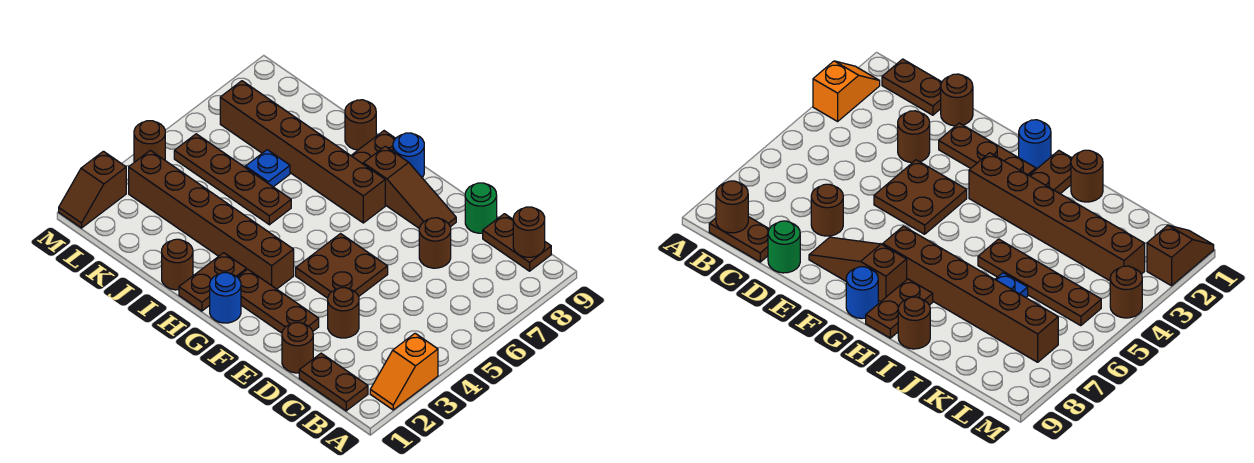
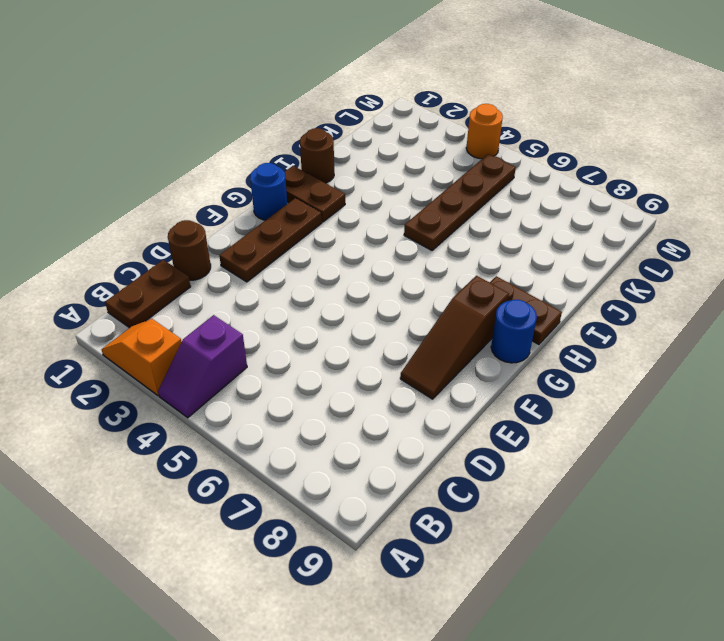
purple slope A4:B4 level 1 top B -> none
orange round brick M4 level 1 -> brown round brick M4 level 1
none -> brown plate B9:C9 level 1
none -> brown round brick D3 level 1
none -> brown round brick D7 level 1

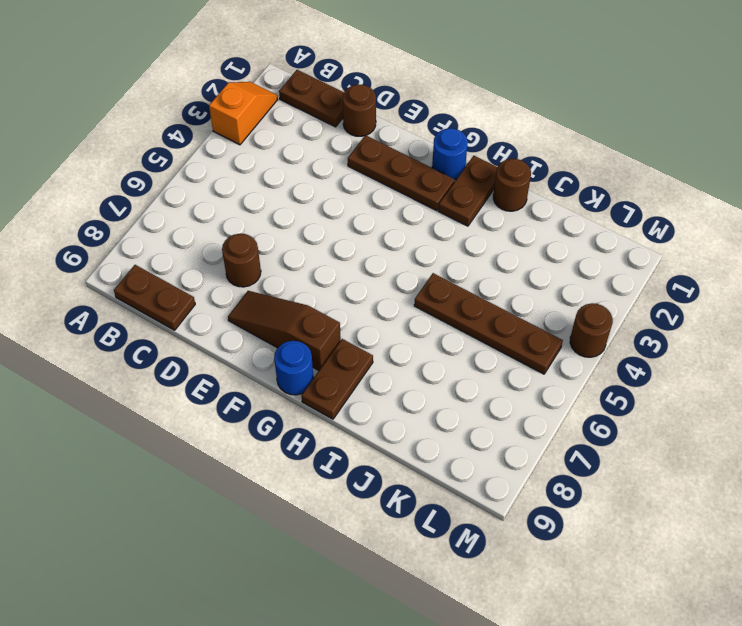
none -> brown round brick D3 level 1
none -> green round brick D9 level 1
none -> brown plate E4:F5 level 1

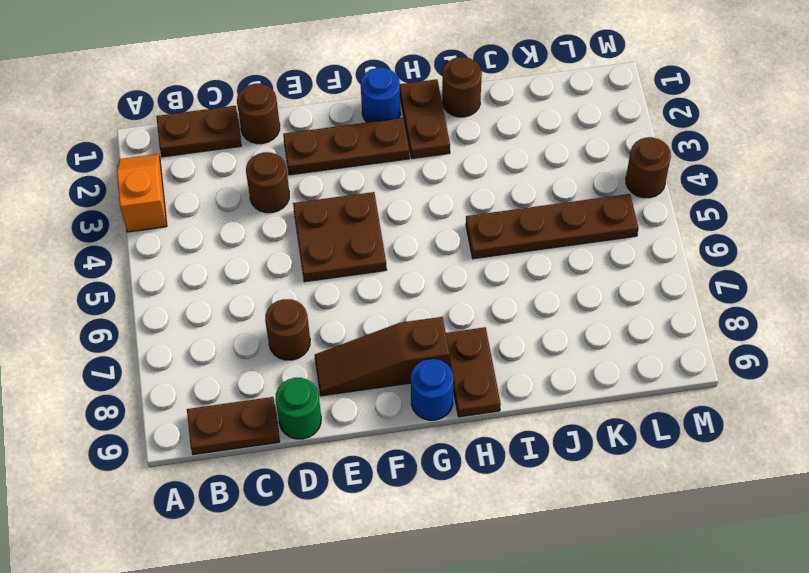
none -> brown brick G3:L3 level 1
none -> brown brick G7:L7 level 1
none -> brown round brick I9 level 1

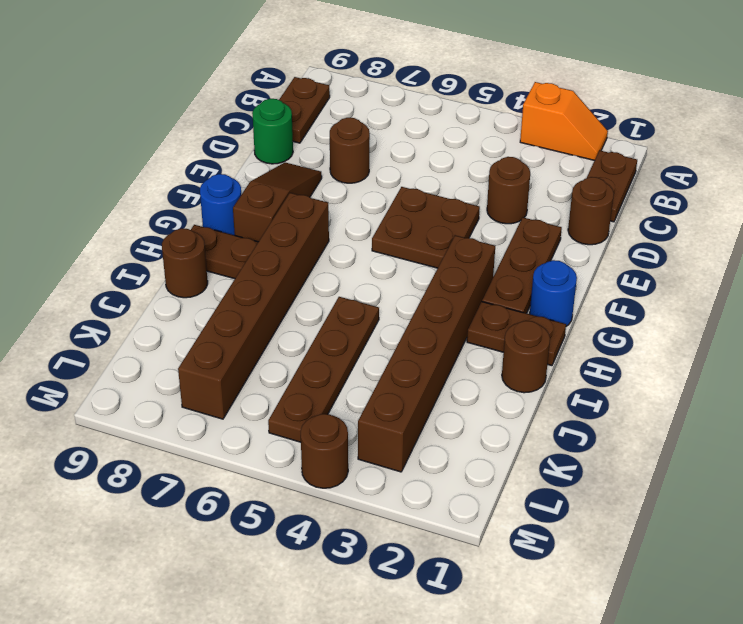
none -> blue plate J6 level 1
none -> brown slope M1:M2 level 1 top 2
none -> brown round brick B9 level 2

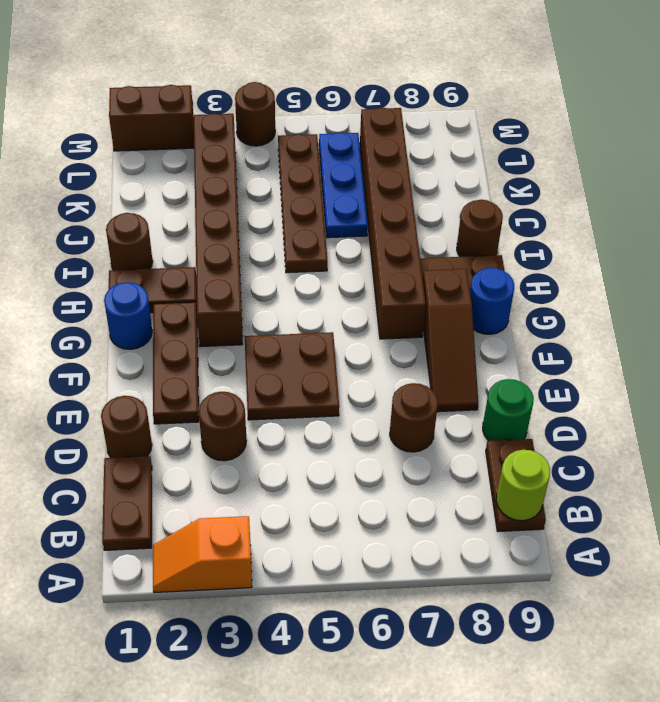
lime round brick B9 level 2 -> brown round brick B9 level 2
blue plate J6:L6 level 1 -> blue plate J6 level 1
brown brick M1:M2 level 1 -> brown slope M1:M2 level 1 top 2

